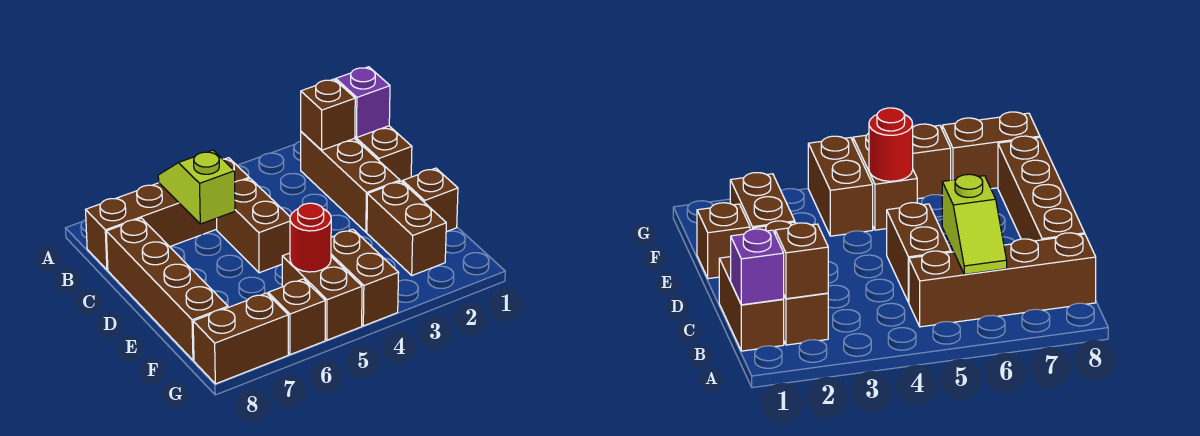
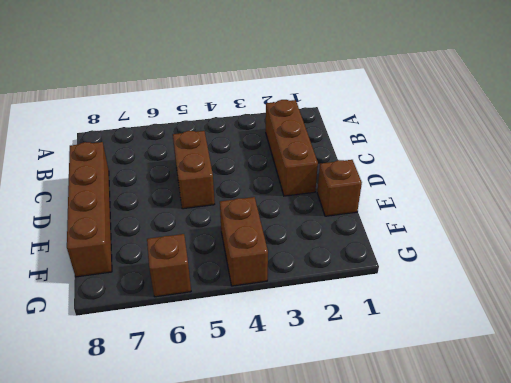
none -> brown brick B1:C1 level 1
none -> brown brick B5:B8 level 1
none -> brown brick E2:F2 level 1

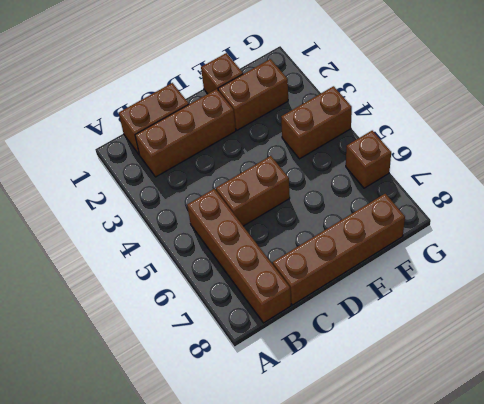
none -> brown brick F5:G5 level 1
none -> brown brick G7:G8 level 1
none -> purple brick B1 level 2

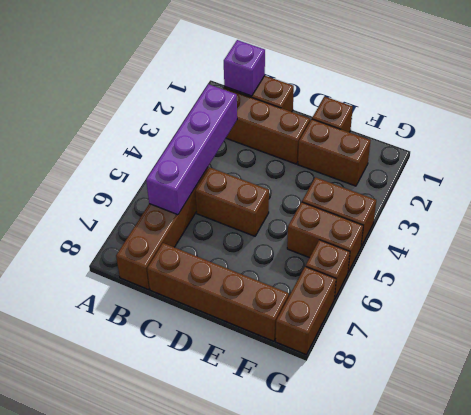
purple brick B3:B6 level 2 -> lime slope B6:C6 level 2 top C
none -> brown brick B2 level 2
none -> red round brick F5 level 2

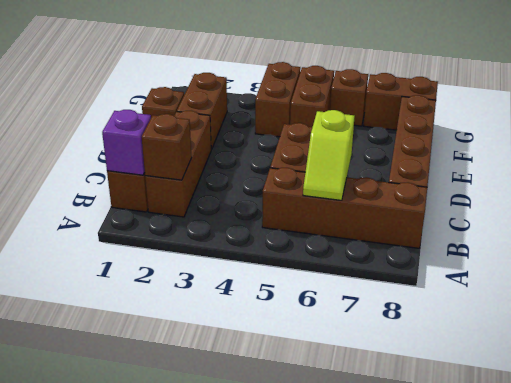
none -> red round brick F5 level 2

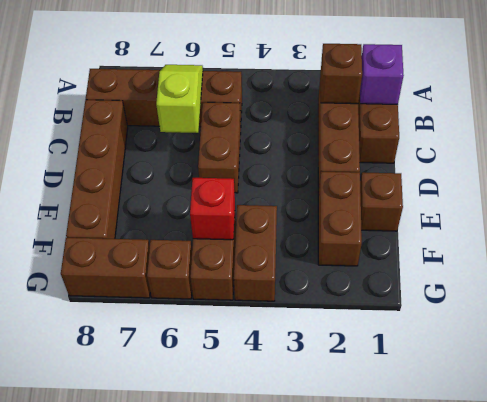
red brick F5 level 2 -> red round brick F5 level 2

